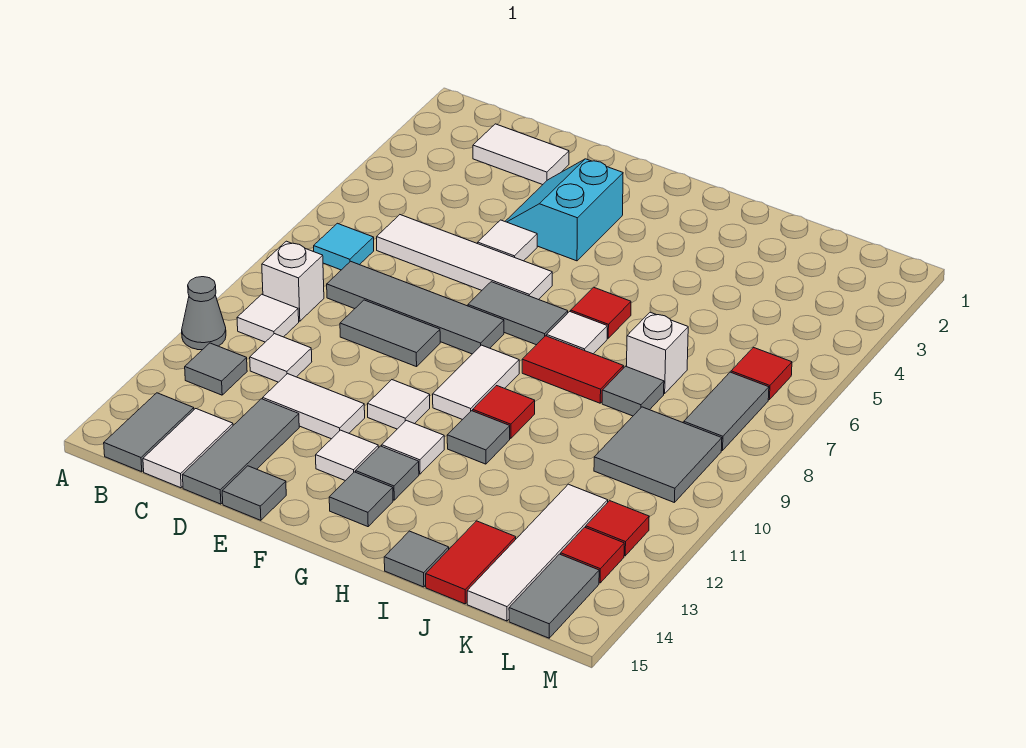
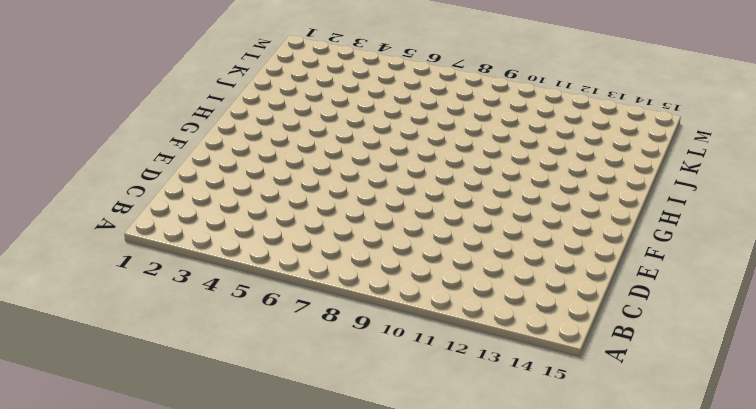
none -> grey cone A11 level 1
none -> cyan tile B7 level 1
none -> white brick B9 level 1
none -> white tile B10 level 1

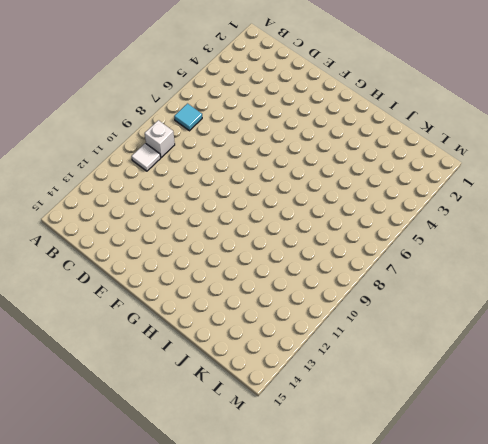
none -> grey cone A11 level 1
none -> grey tile B12 level 1
none -> grey tile B14:B15 level 1
none -> white tile C2:D2 level 1

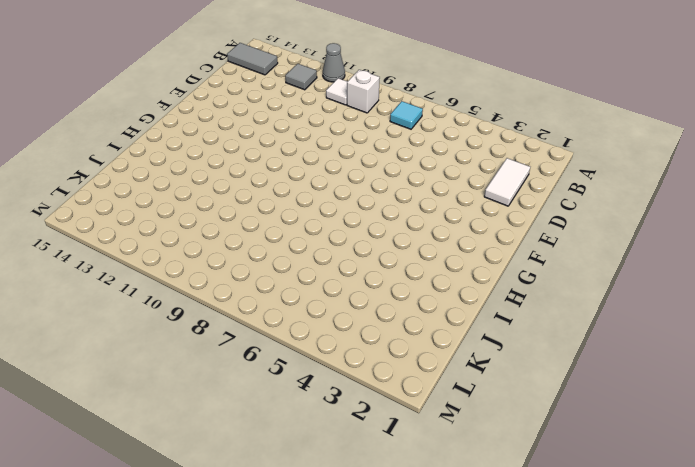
none -> white tile C6:F6 level 1
none -> grey tile C8:F8 level 1
none -> white tile C11 level 1
none -> white tile C14:C15 level 1

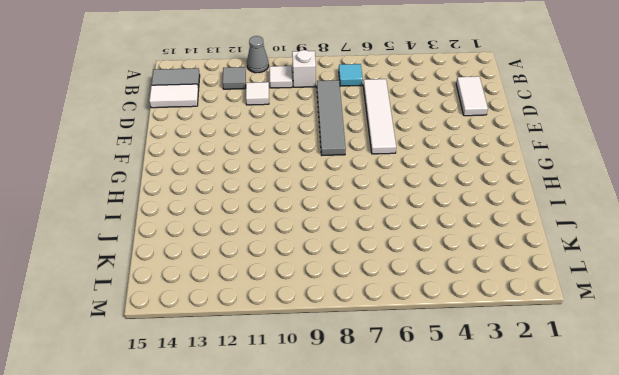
none -> grey tile D9:E9 level 1
none -> white tile D12:E12 level 1
none -> grey tile D13:D15 level 1
none -> cyan slope E3:F4 level 1 top F

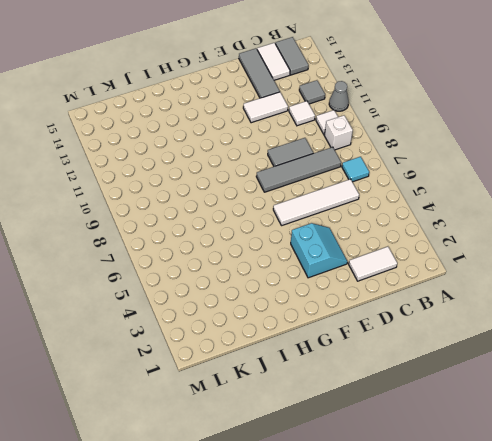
none -> white tile E5 level 1
none -> grey tile E15 level 1
none -> grey tile F7:G7 level 1
none -> white tile F11 level 1

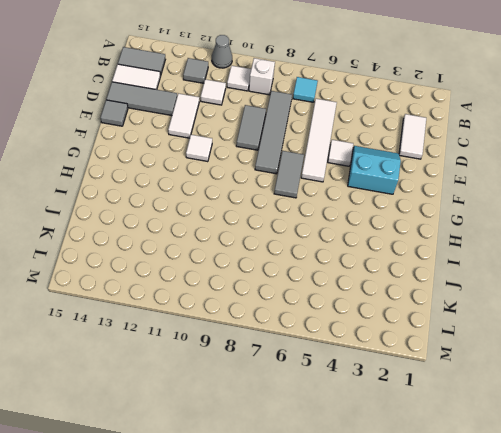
none -> white tile F13 level 1
none -> white tile G9:G10 level 1
none -> white tile G12 level 1
none -> grey tile G13 level 1

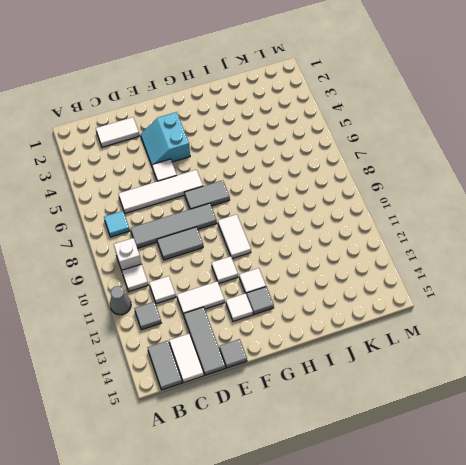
none -> grey tile G14 level 1
none -> red tile H6 level 1
none -> white tile H7 level 1
none -> red tile H8:I8 level 1

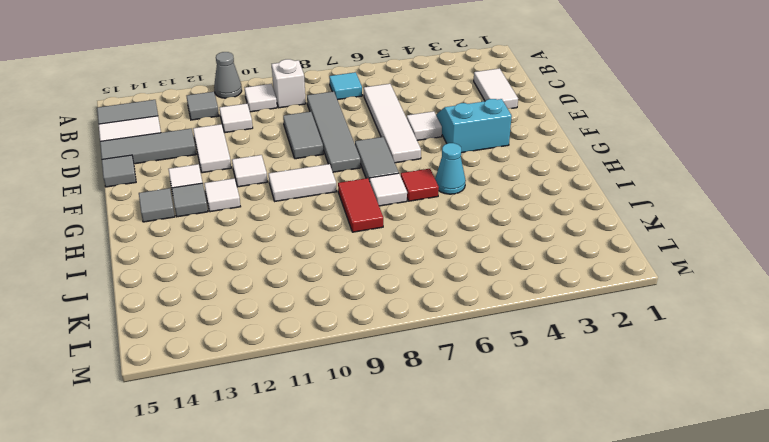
cyan cone H5 level 1 -> none
none -> red tile H10 level 1
none -> grey tile H11 level 1
none -> grey tile I15 level 1
none -> white brick J7 level 1

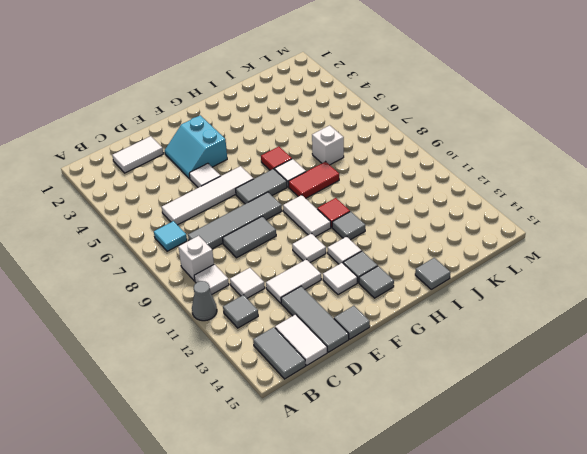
none -> grey tile J8 level 1
none -> red tile J14:J15 level 1
none -> grey tile K9:L10 level 1
none -> white tile K12:K15 level 1

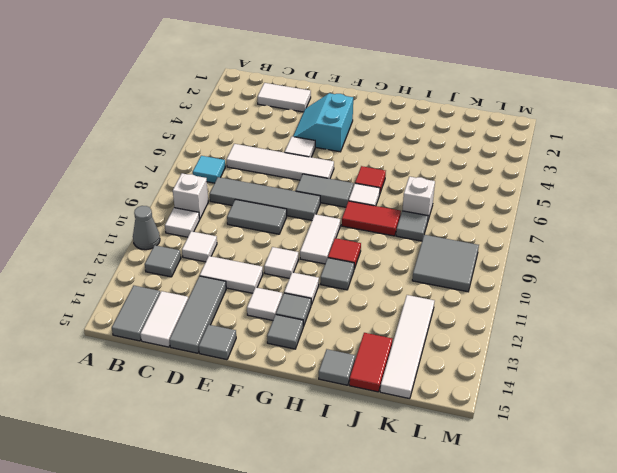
none -> red tile L6 level 1
none -> grey tile L7:L8 level 1
none -> red tile L12 level 1
none -> red tile L13 level 1

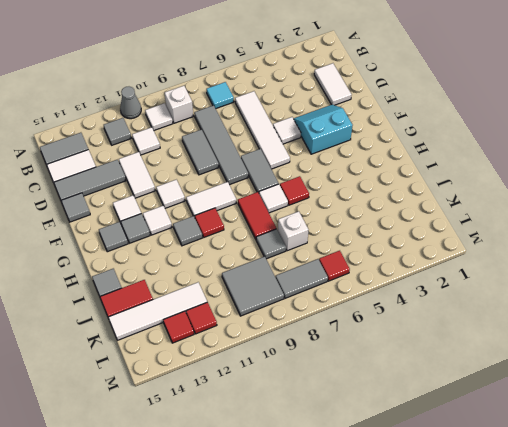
none -> grey tile L14:L15 level 1

